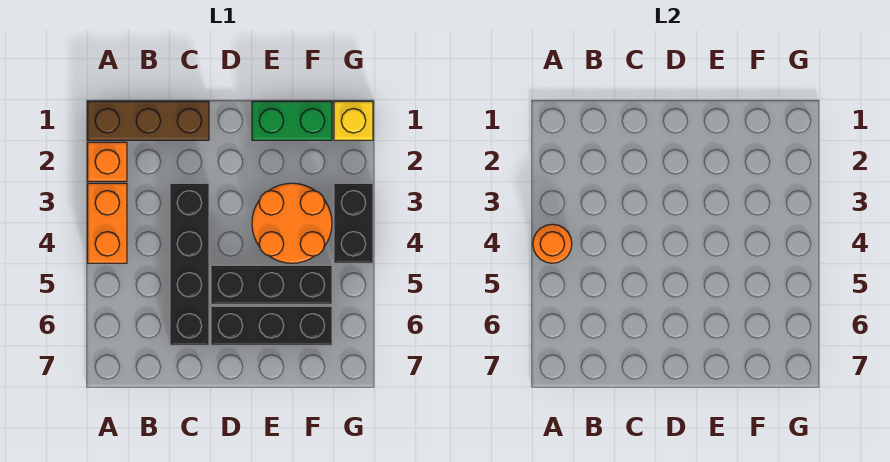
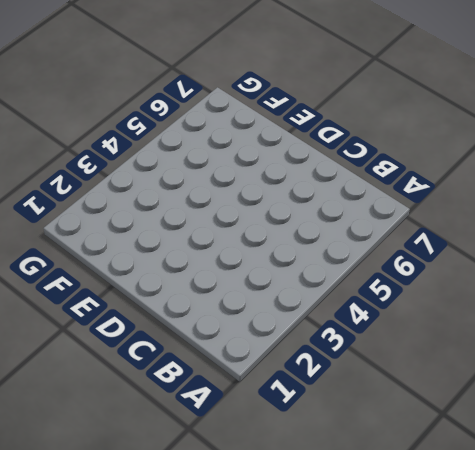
none -> brown brick A1:C1 level 1
none -> orange brick A2 level 1

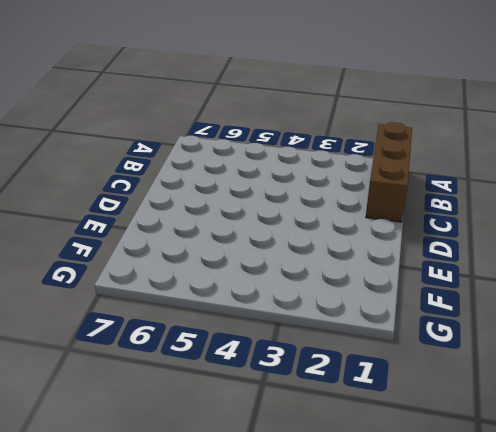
none -> orange brick A2 level 1
none -> orange brick A3:A4 level 1

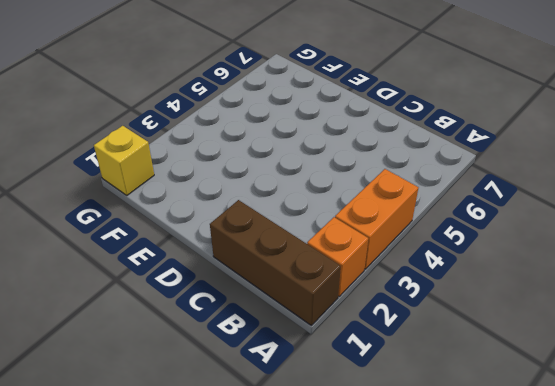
none -> black brick C3:C6 level 1
none -> black brick D5:F5 level 1

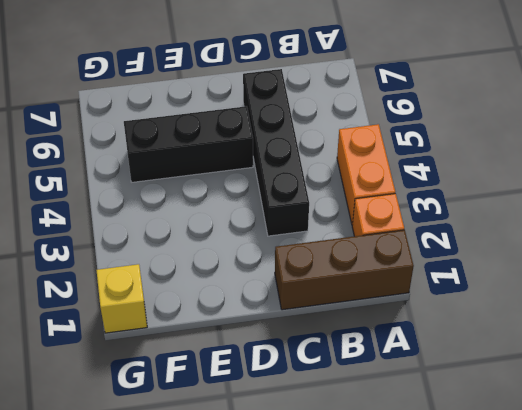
none -> black brick D6:F6 level 1
none -> green brick E1:F1 level 1

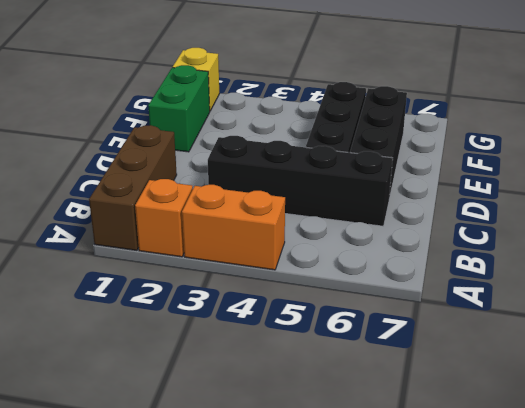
none -> orange round brick E3:F4 level 1
none -> black brick G3:G4 level 1

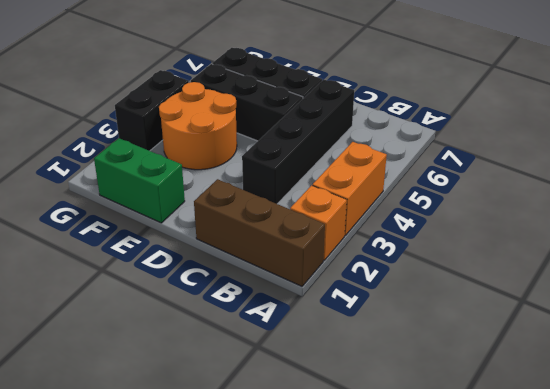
none -> yellow brick G1 level 1
none -> orange round brick A4 level 2

